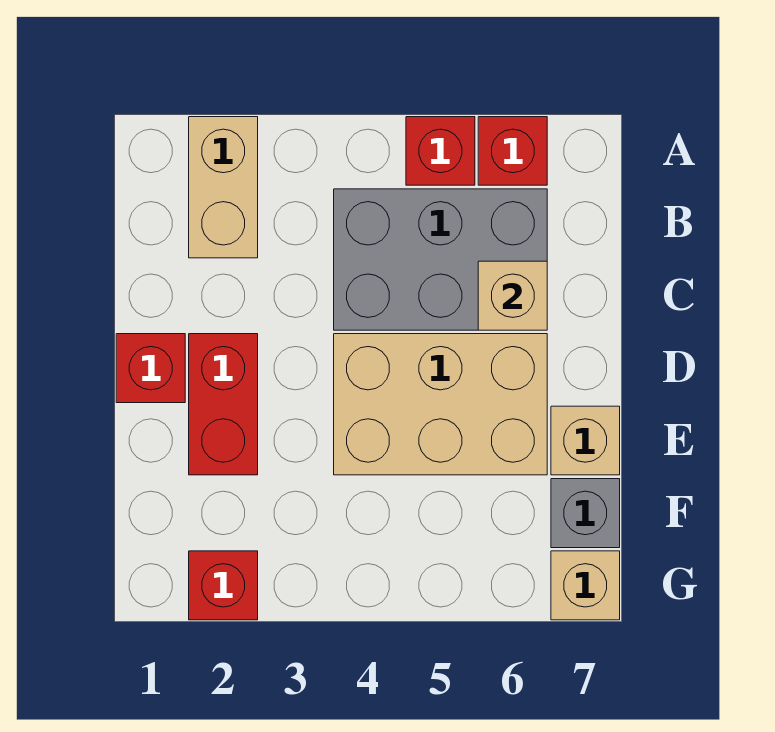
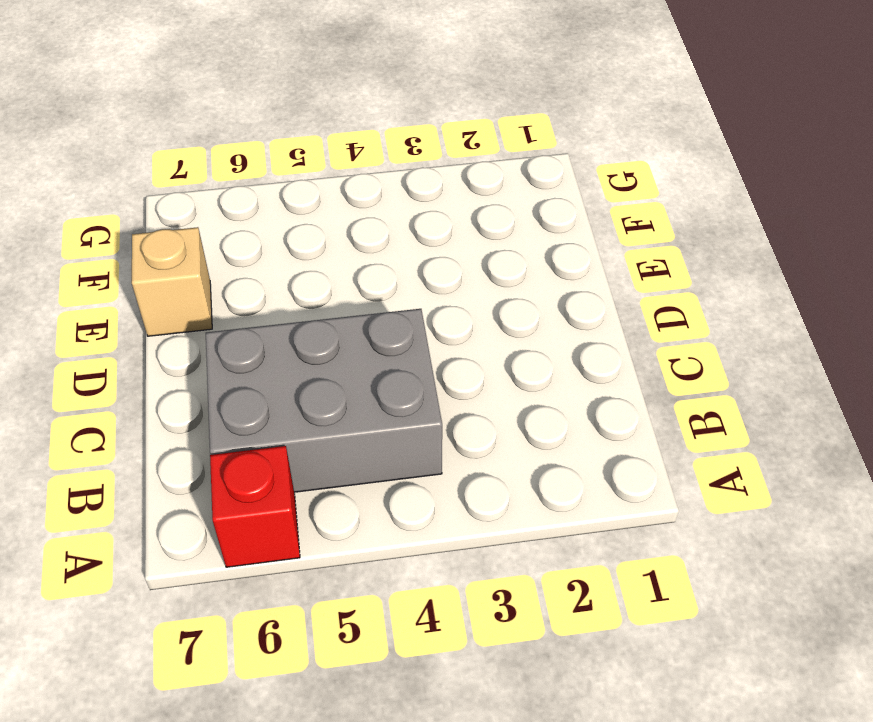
none -> tan brick A2:B2 level 1
none -> red brick A5 level 1
none -> red brick D1 level 1

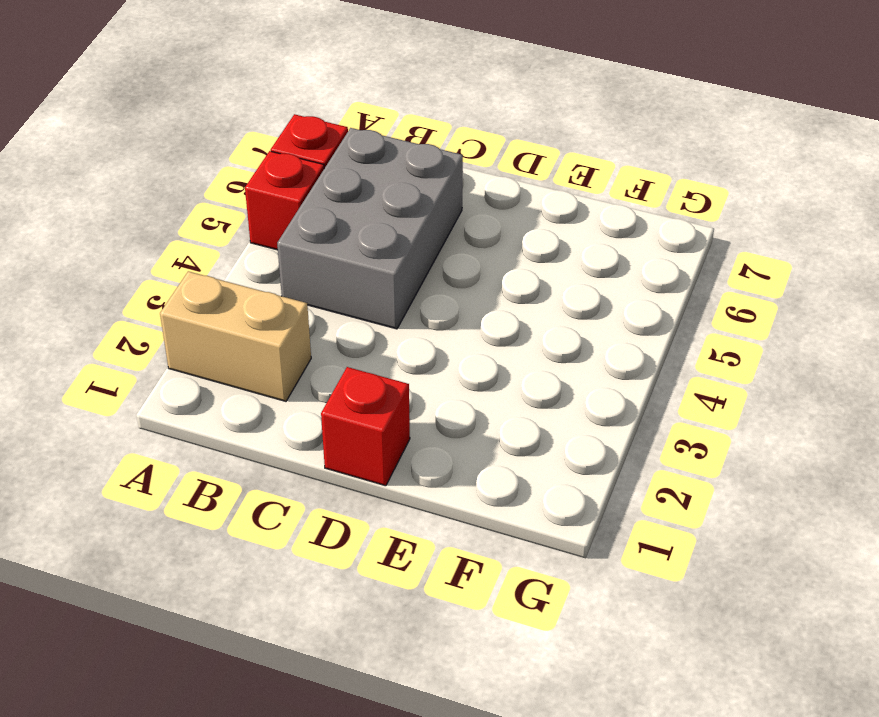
none -> red brick D2:E2 level 1
none -> tan brick D4:E6 level 1
none -> tan brick E7 level 1

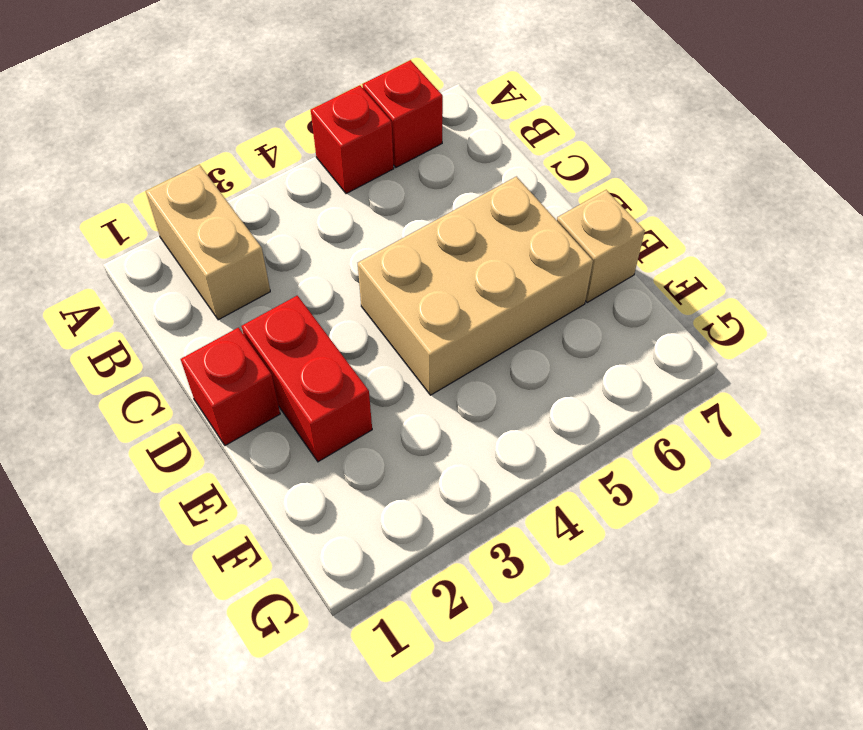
none -> grey brick B4:C6 level 1
none -> grey brick F7 level 1
none -> red brick G2 level 1

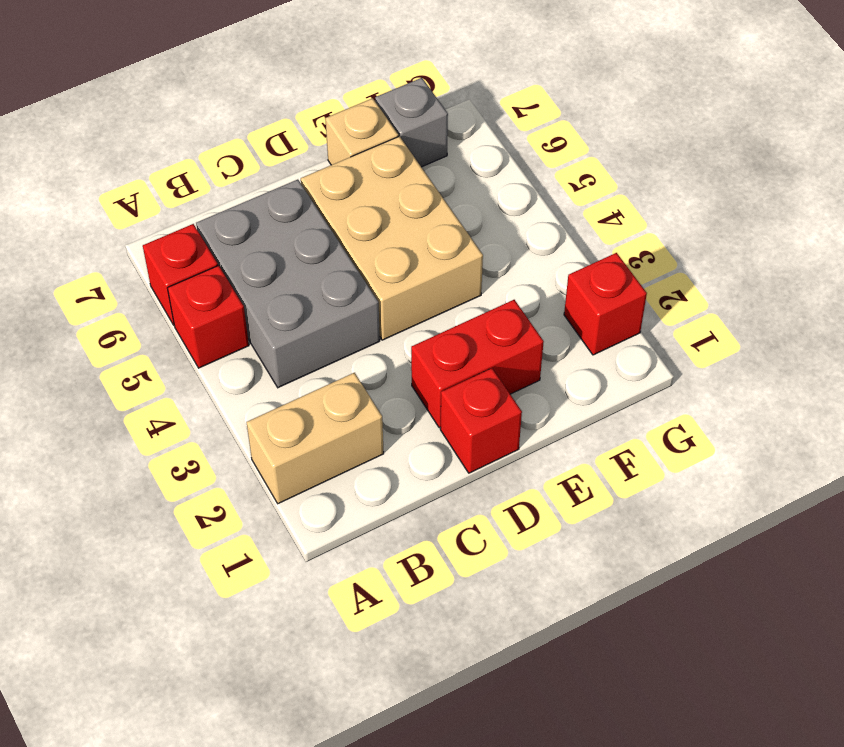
none -> tan brick G7 level 1
none -> tan brick C6 level 2

